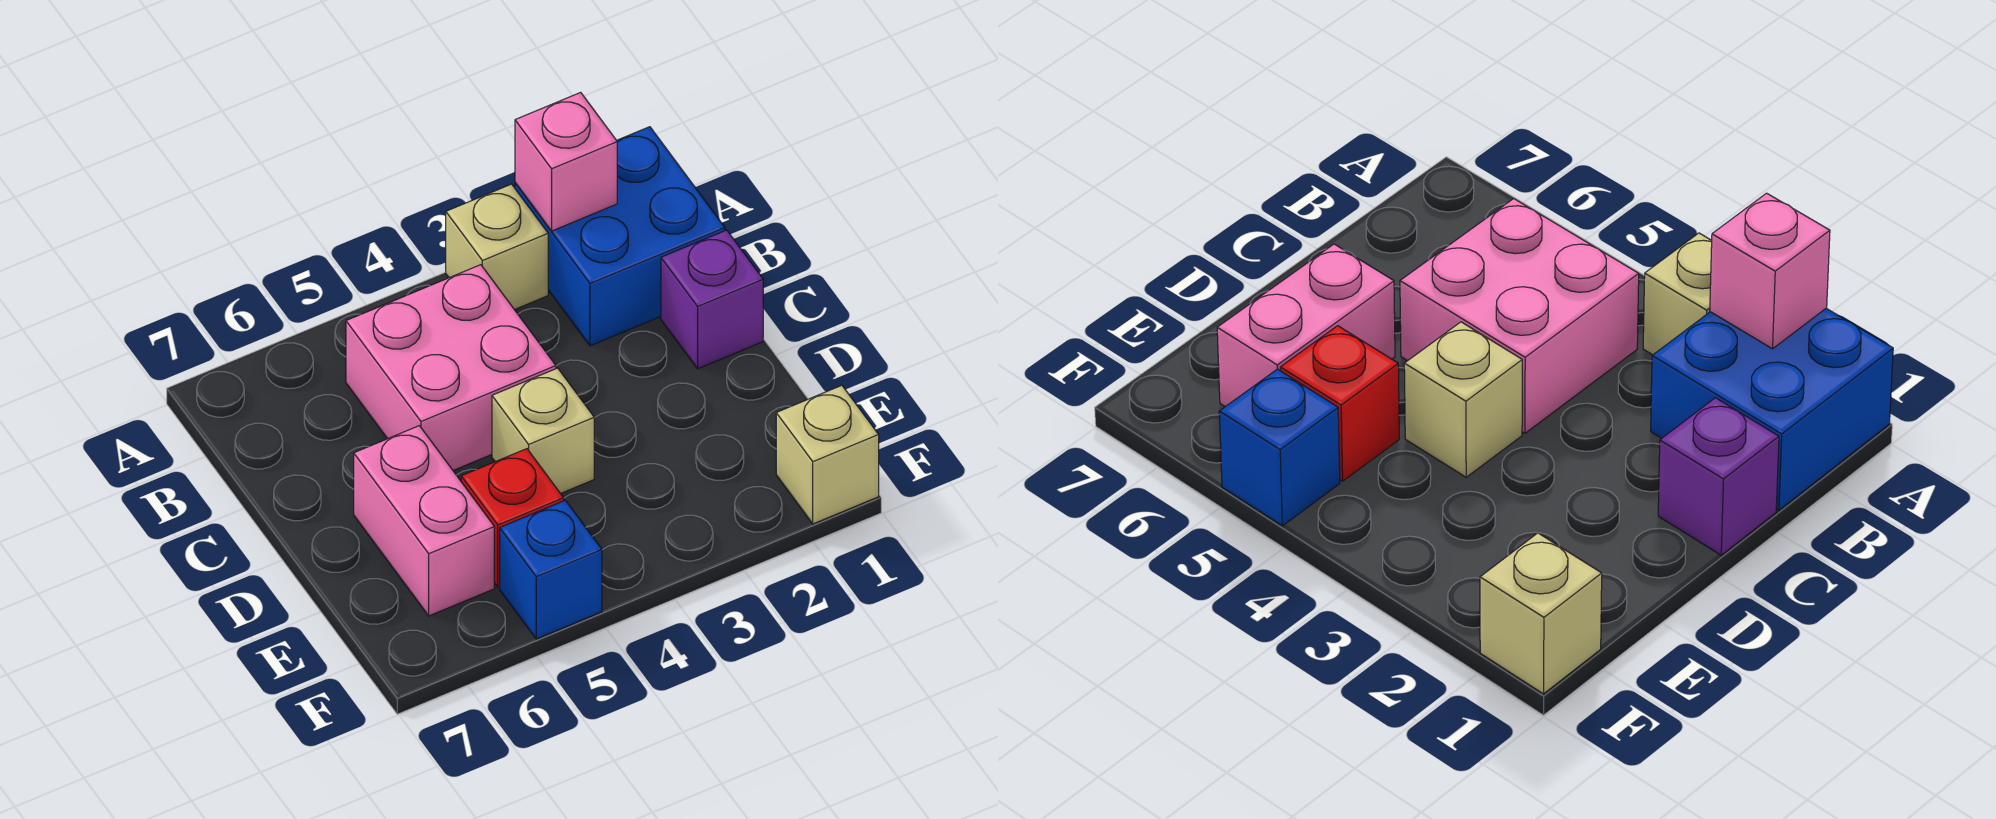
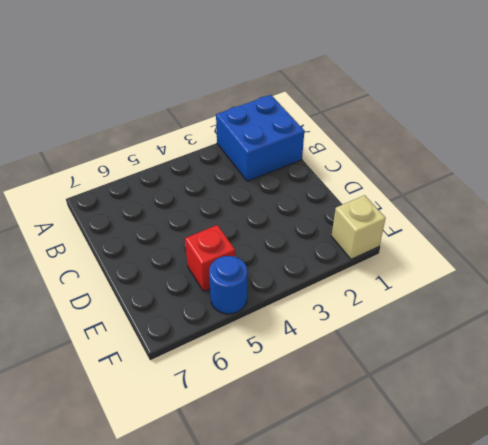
blue round brick F5 level 1 -> blue brick F5 level 1
none -> tan brick A3 level 1
none -> pink brick B4:C5 level 1

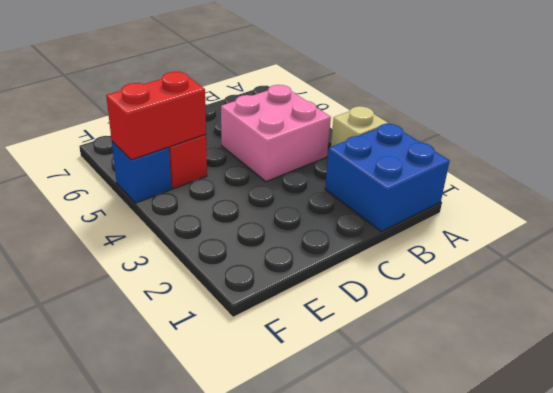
red brick E5:F5 level 2 -> none
none -> purple brick C1 level 1
none -> tan brick D4 level 1

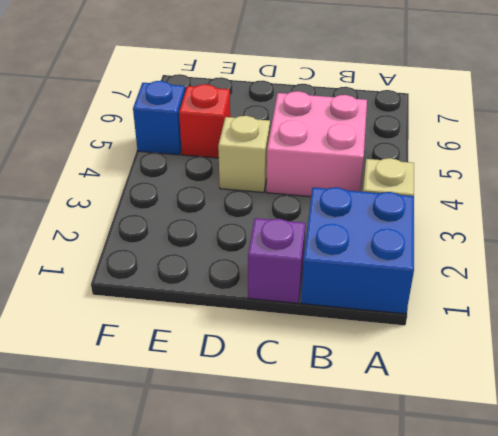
none -> pink brick D6:E6 level 1
none -> tan brick F1 level 1

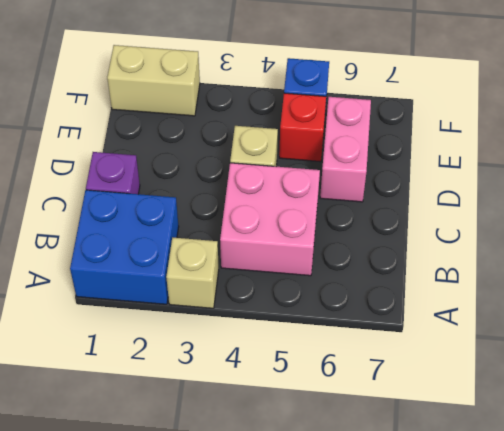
tan brick F1:F2 level 1 -> tan brick F1 level 1
none -> pink brick A2 level 2

